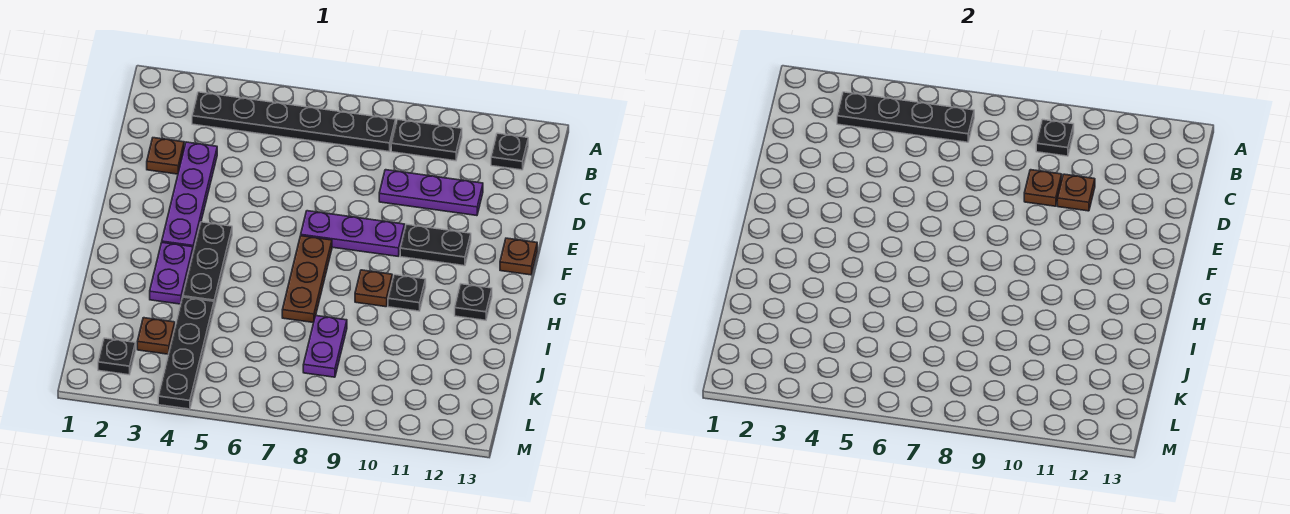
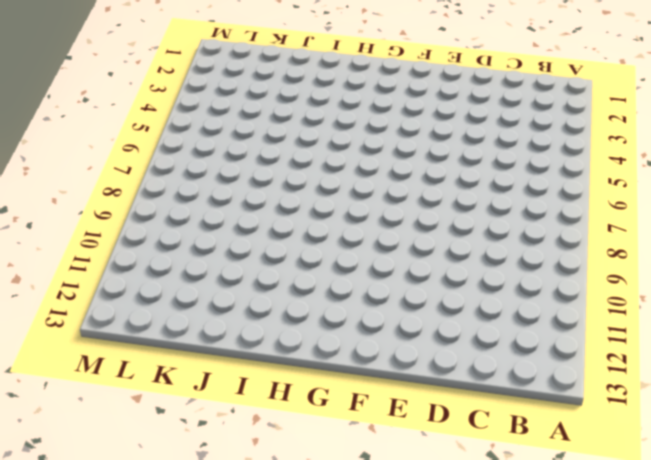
none -> black plate B3:B8 level 1
none -> black plate B9:B10 level 1
none -> black plate B12 level 1

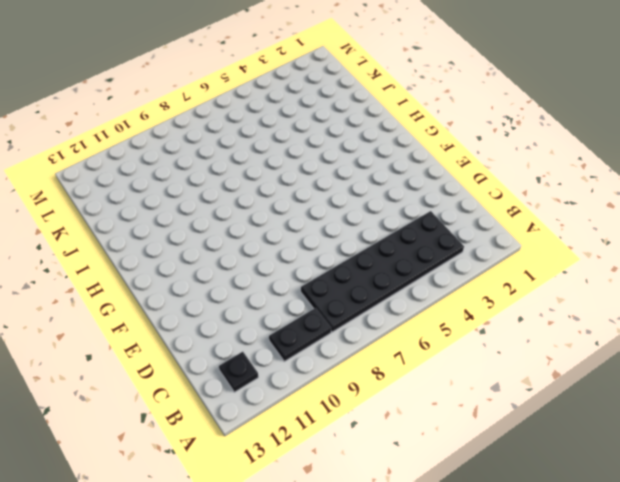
black plate B3:C8 level 1 -> black plate B3:B8 level 1
none -> brown plate D2 level 1
none -> purple plate D3:G3 level 1
none -> purple plate D9:D11 level 1

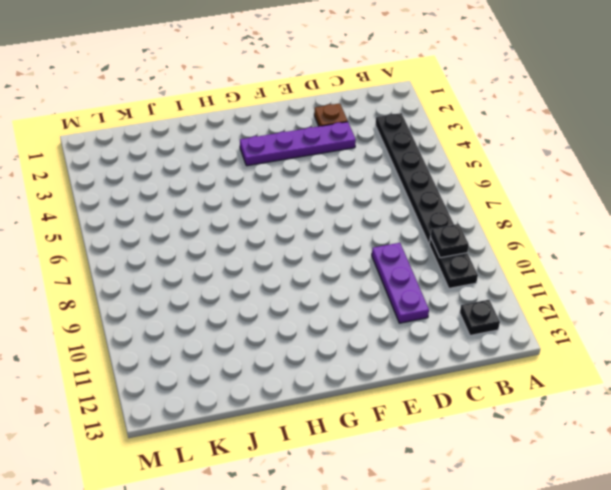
none -> purple plate F7:F9 level 1
none -> black plate F10:F11 level 1
none -> brown plate F13 level 1

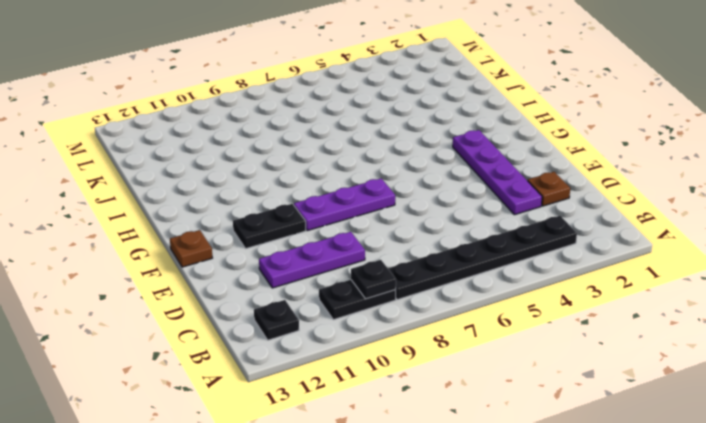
none -> black plate G4:I4 level 1
none -> brown plate G7:I7 level 1
none -> purple plate H3:I3 level 1

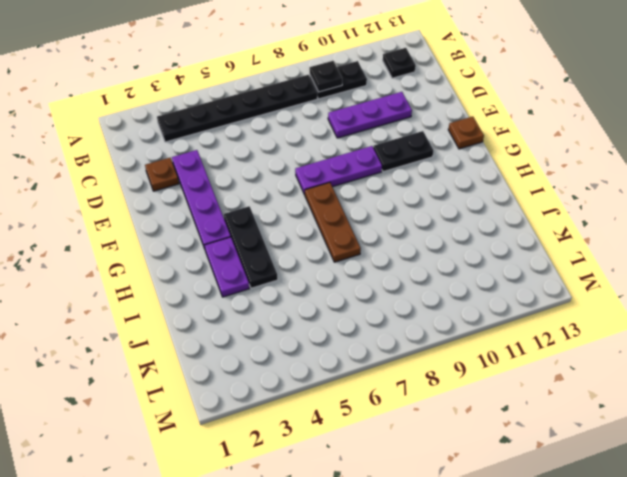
none -> brown plate H9 level 1
none -> black plate H10 level 1
none -> black plate H12 level 1

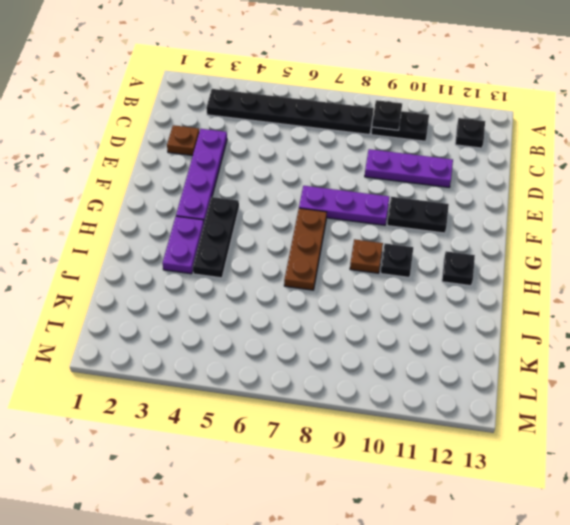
none -> brown plate F13 level 1
none -> black plate J4:M4 level 1
none -> purple plate J8:K8 level 1

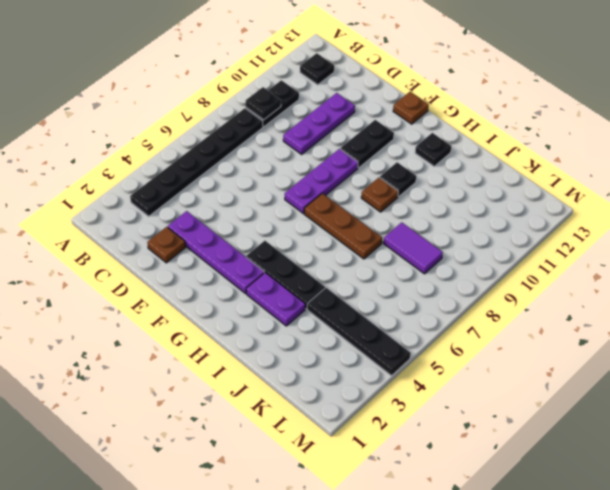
purple tile J8:K8 level 1 -> purple plate J8:K8 level 1
none -> brown plate K3 level 1
none -> black plate L2 level 1
none -> black plate B3:B6 level 2

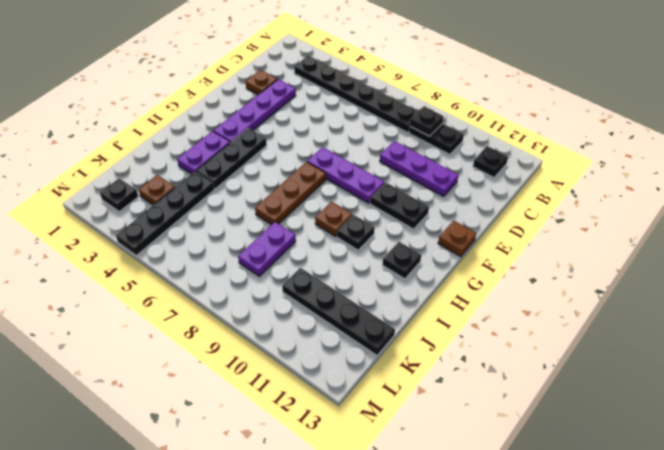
black plate K10:K13 level 1 -> black plate B3:B6 level 2
none -> brown plate D9 level 2
none -> brown plate D10 level 2

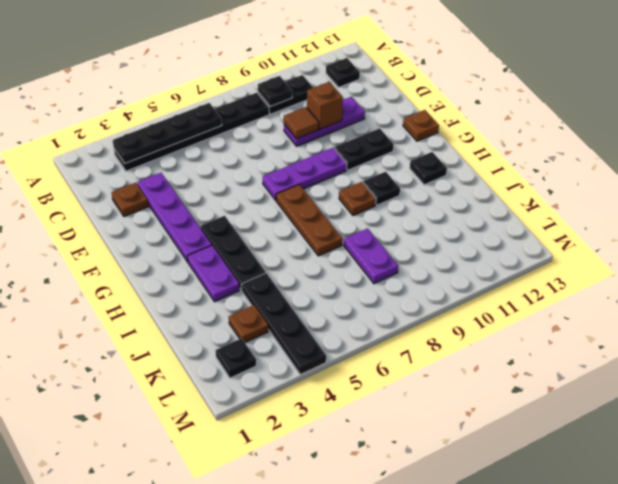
brown tile D9 level 2 -> brown plate D9 level 2
brown brick D10 level 2 -> brown plate D10 level 2

